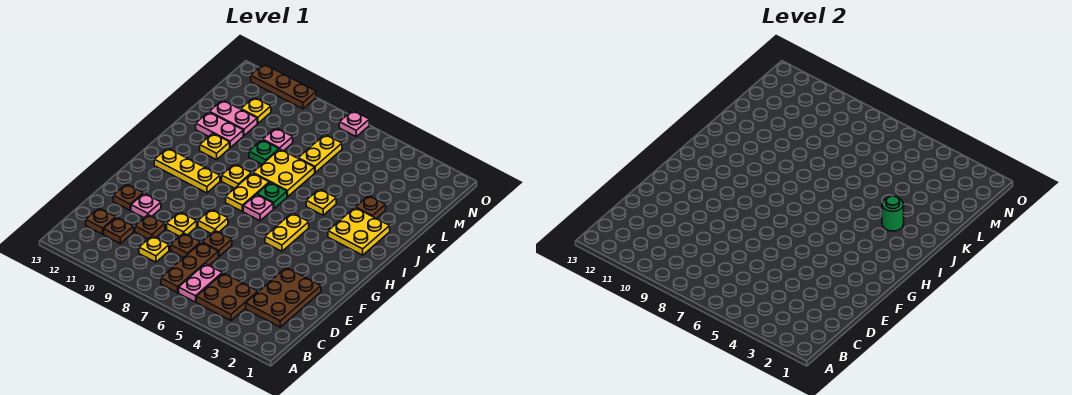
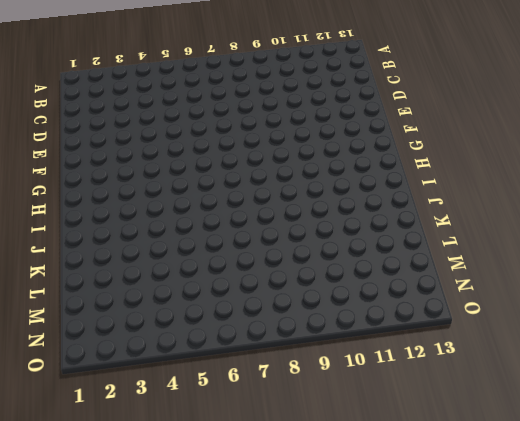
none -> brown plate B4:C5 level 1
none -> pink plate B6:C6 level 1
none -> brown plate B7:D7 level 1
none -> brown plate C2:E3 level 1

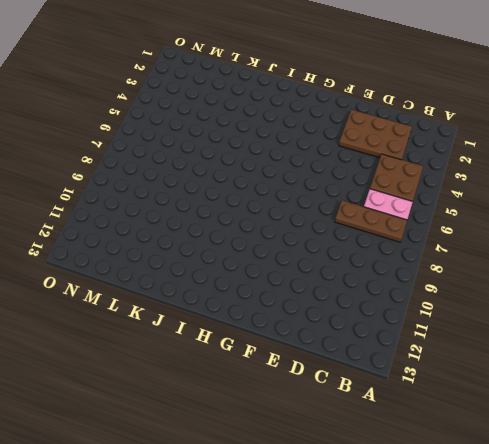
none -> yellow plate C9 level 1
none -> brown plate C11 level 1
none -> brown plate C12 level 1
none -> brown plate D8 level 1

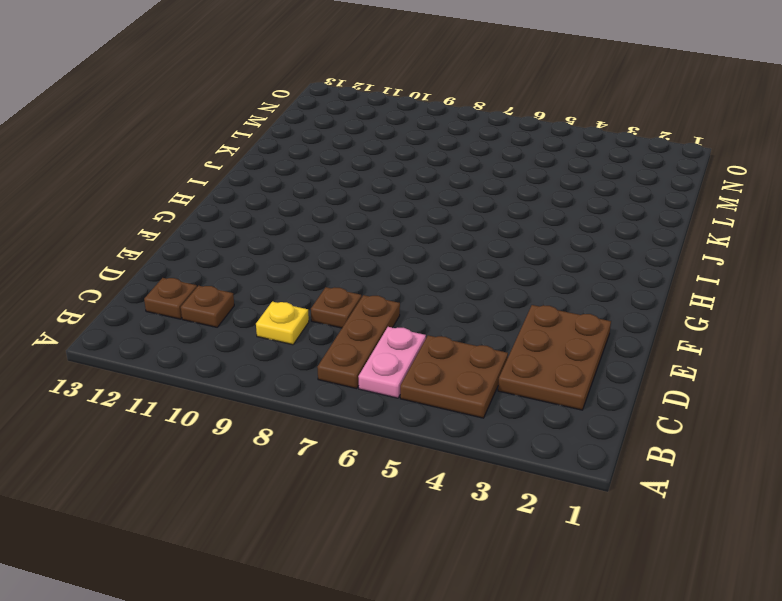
none -> brown plate D10 level 1
none -> brown plate E7 level 1
none -> yellow plate E9 level 1
none -> pink plate E11 level 1

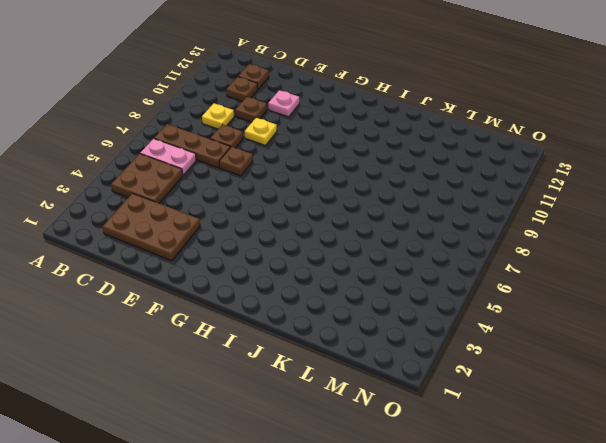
none -> brown plate E12 level 1
none -> yellow plate F8 level 1
none -> yellow plate G5:H5 level 1
none -> pink plate H7 level 1

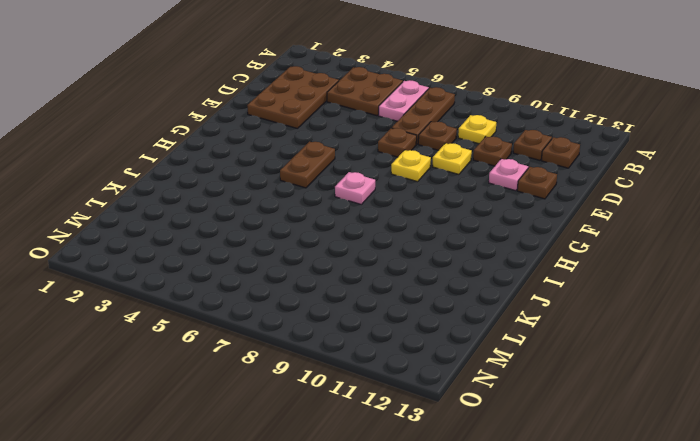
brown plate G5:H5 level 1 -> yellow plate G5:H5 level 1
none -> yellow plate H8:I8 level 1
none -> yellow plate H10:H12 level 1
none -> yellow plate I2:J3 level 1
none -> green plate I7 level 1

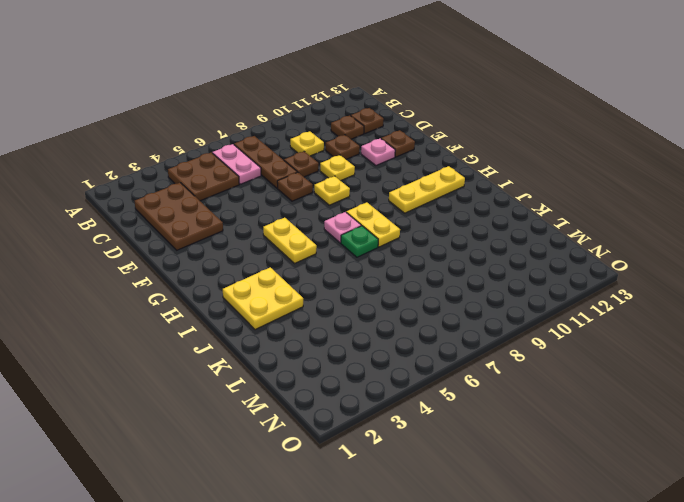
none -> yellow plate I9 level 1
none -> yellow plate J5 level 1
none -> yellow plate J7:K8 level 1
none -> yellow plate J11 level 1

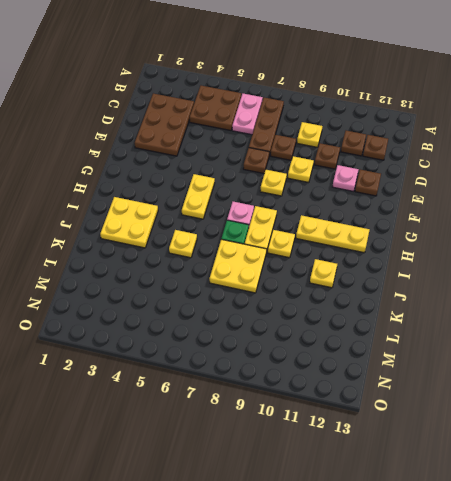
none -> brown plate K3 level 1
none -> green plate K9 level 1
none -> pink plate K11:K12 level 1
none -> yellow plate L7:M7 level 1

